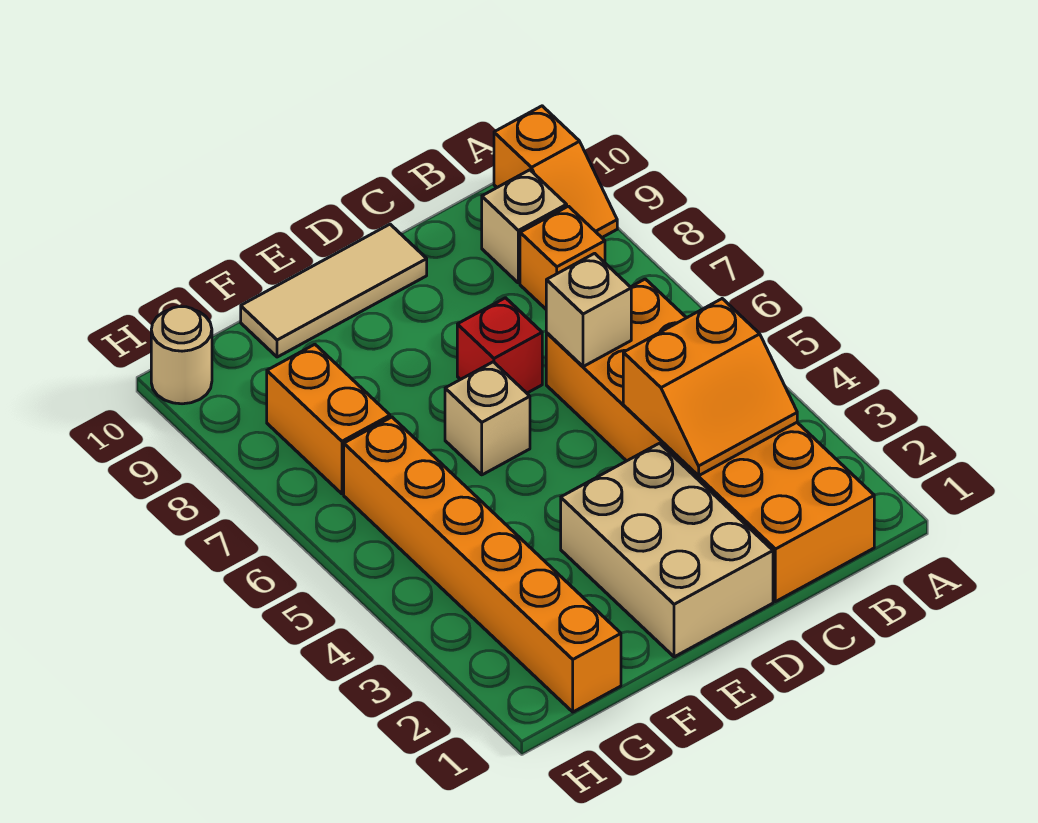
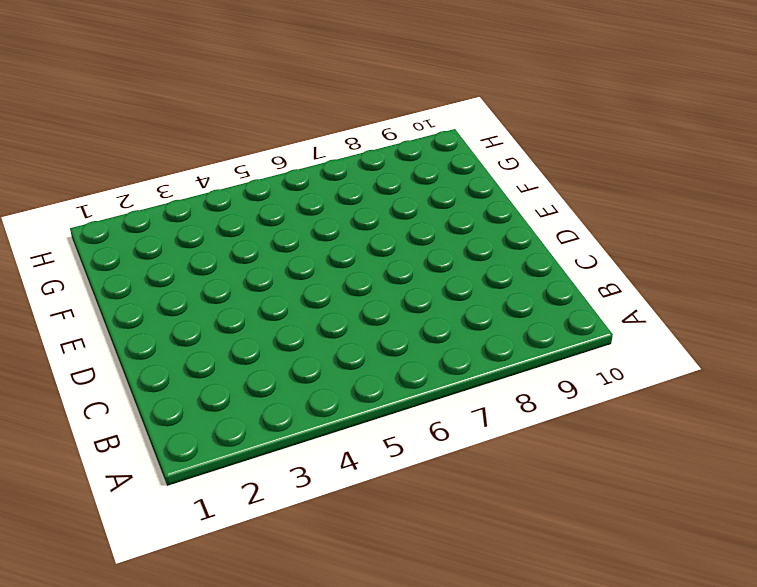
none -> orange slope A9:A10 level 1 top 10
none -> orange brick B1:C6 level 1
none -> orange brick B8 level 1

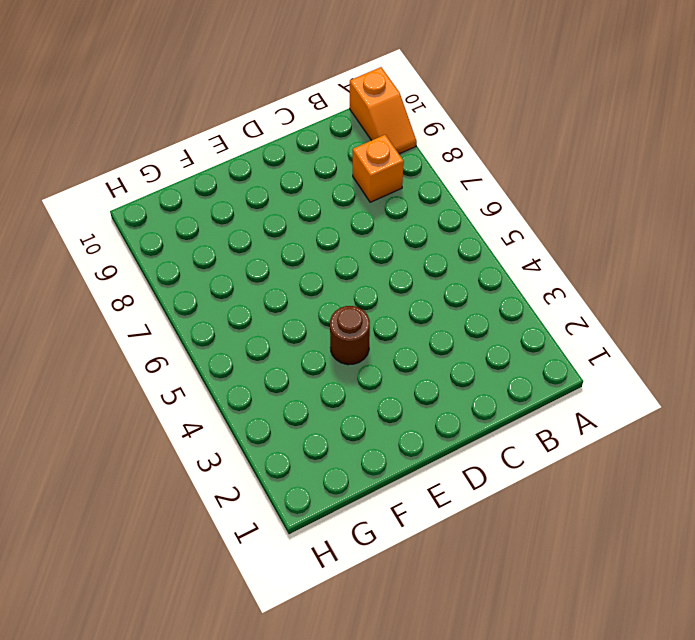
brown round brick E4 level 1 -> none
none -> orange brick B1:C6 level 1
none -> tan brick B9 level 1
none -> tan brick D1:E3 level 1

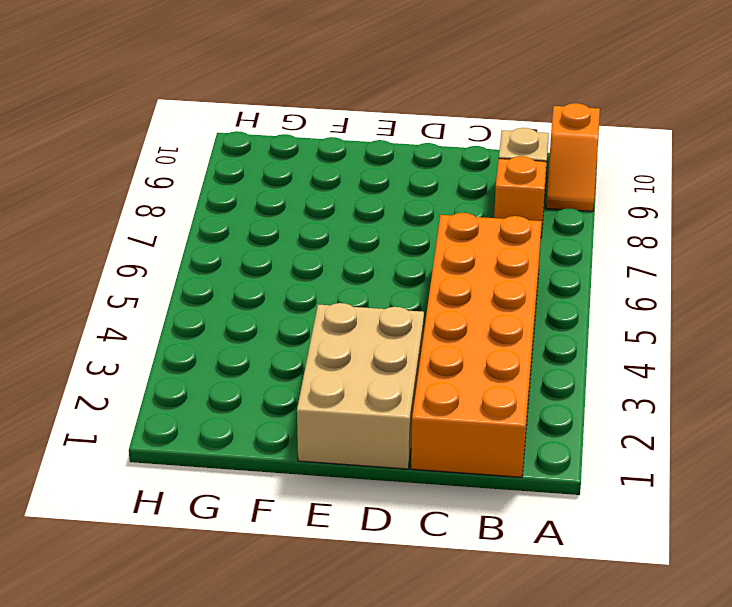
none -> red brick D7 level 1
none -> tan tile D10:F10 level 1
none -> tan brick E6 level 1

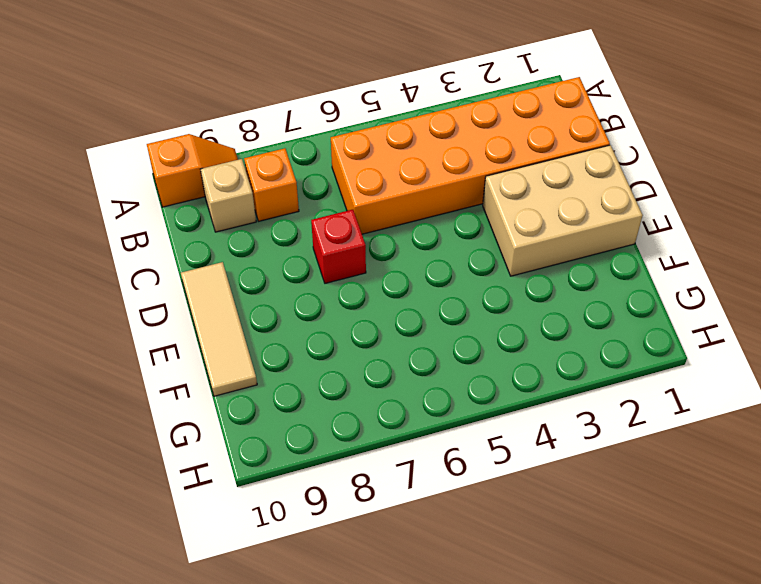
none -> tan brick E6 level 1
none -> orange brick G1:G6 level 1
none -> orange brick G7:G8 level 1

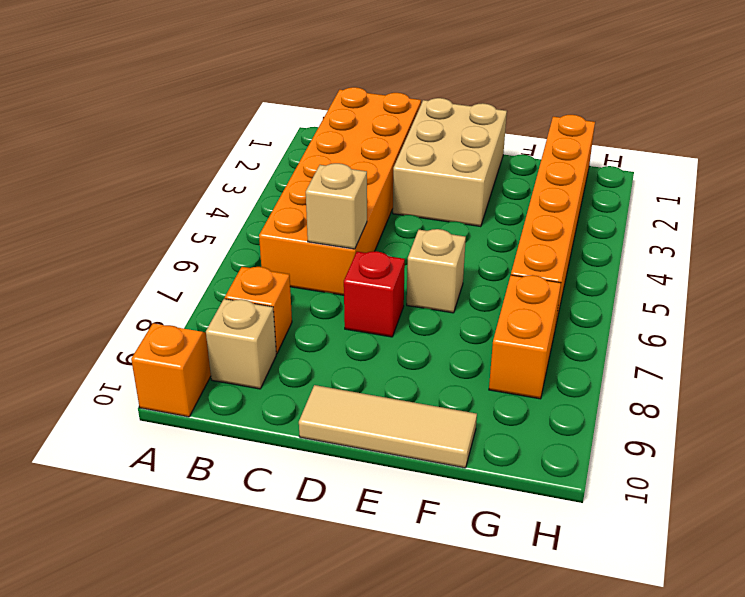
none -> tan round brick H10 level 1
none -> orange slope B3:C4 level 2 top 4

